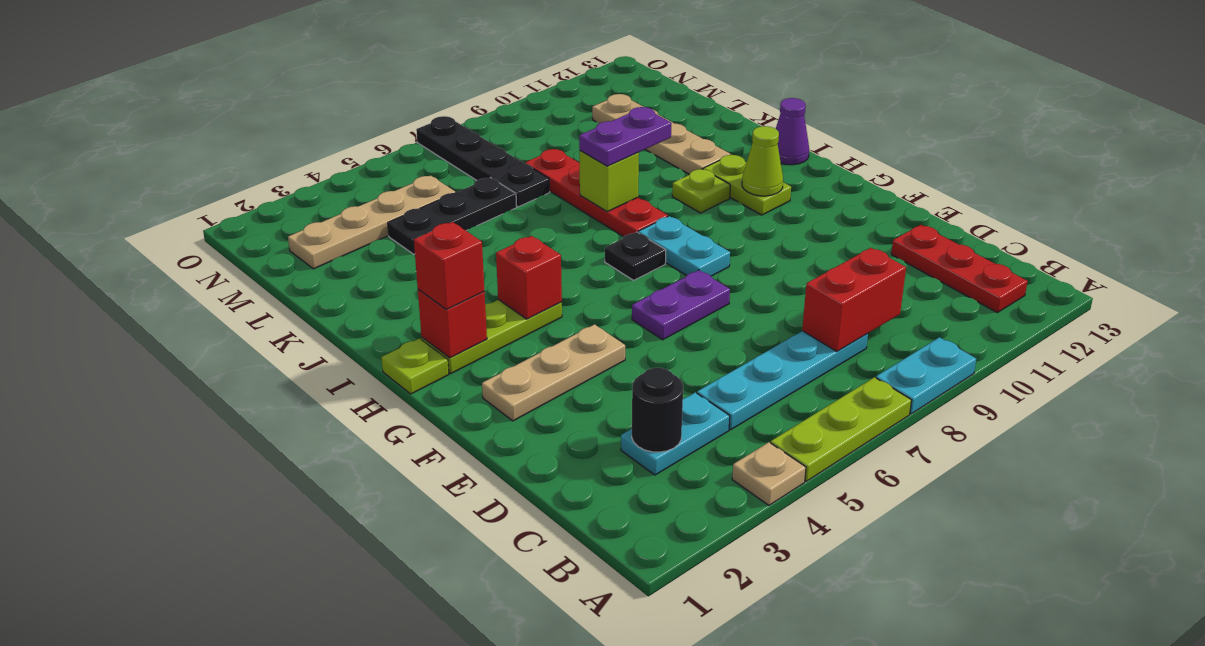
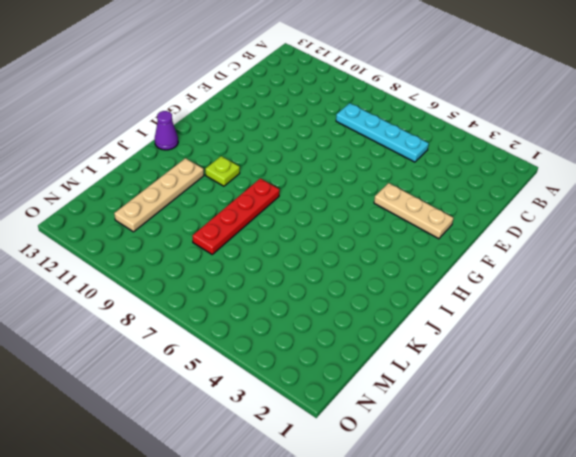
none -> tan plate A4 level 1
none -> lime plate A5:A7 level 1
none -> cyan plate A8:A9 level 1

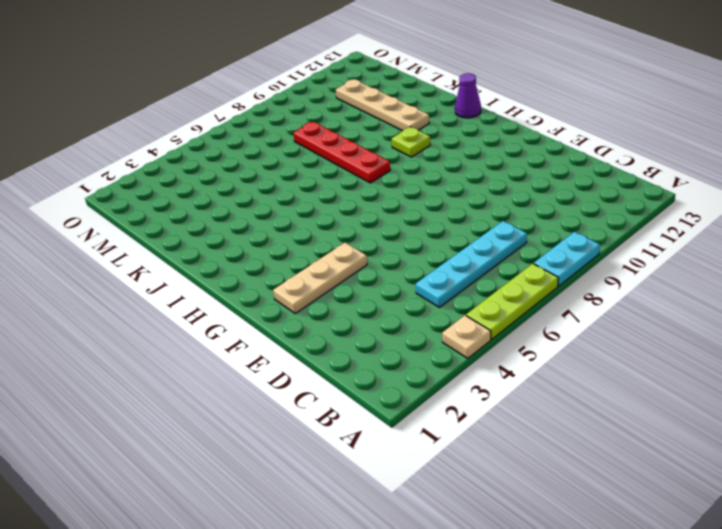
none -> red plate B12:D12 level 1
none -> cyan plate C3:C4 level 1
none -> purple plate F6:F7 level 1

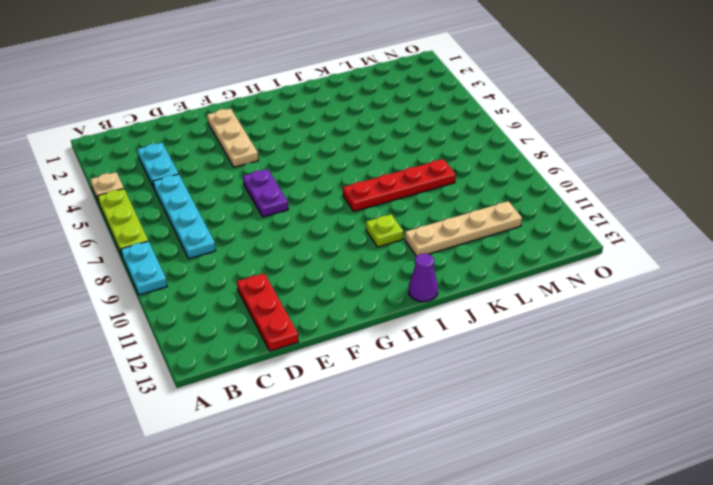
red plate D11:D13 level 1 -> red plate B12:D12 level 1
none -> cyan plate G8:H8 level 1
none -> lime plate H1 level 1
none -> lime plate H2:H4 level 1

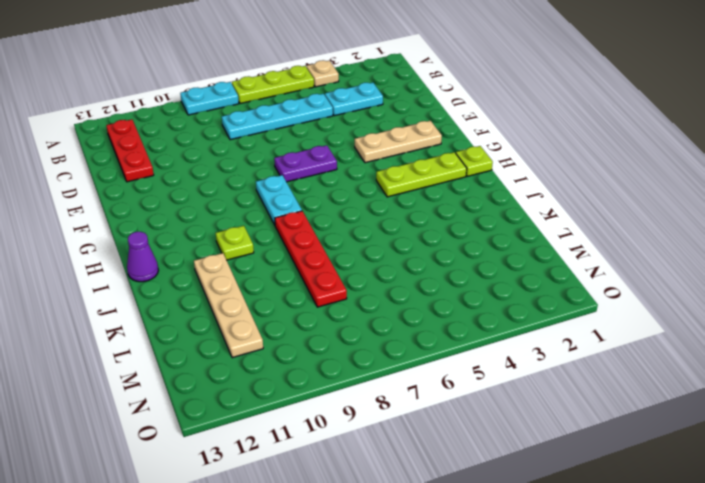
none -> black plate H7 level 1
none -> lime plate H11:I11 level 1
none -> black plate L4:L6 level 1

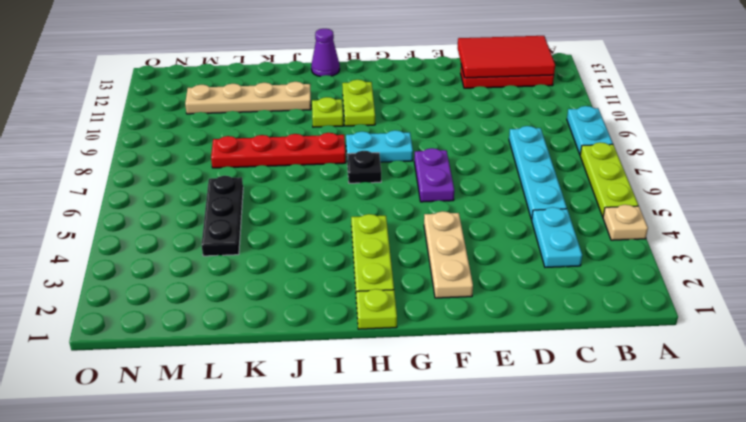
red tile B12:D13 level 2 -> none
lime plate H10:H11 level 1 -> lime plate H11:I11 level 1
none -> black plate L7:O7 level 1
none -> tan plate M2:M5 level 1
none -> black round brick C3 level 2

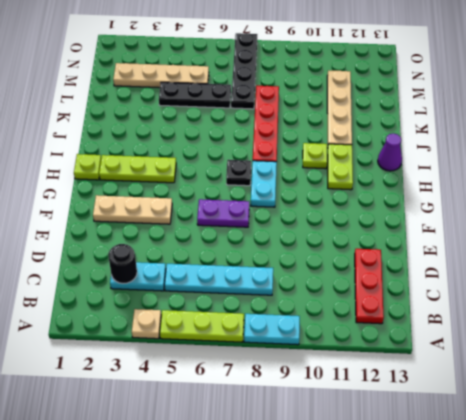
none -> red brick C8:C9 level 2
none -> red brick H2 level 2
none -> red brick H4 level 2

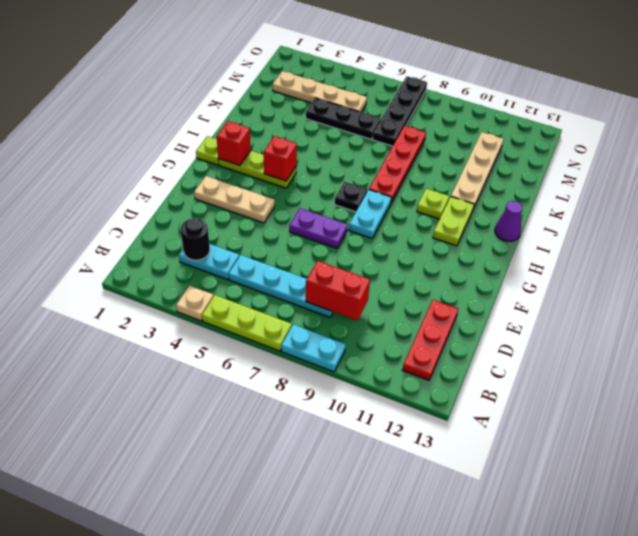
none -> lime cone H11 level 2
none -> lime brick J8 level 2
none -> red brick H2 level 3

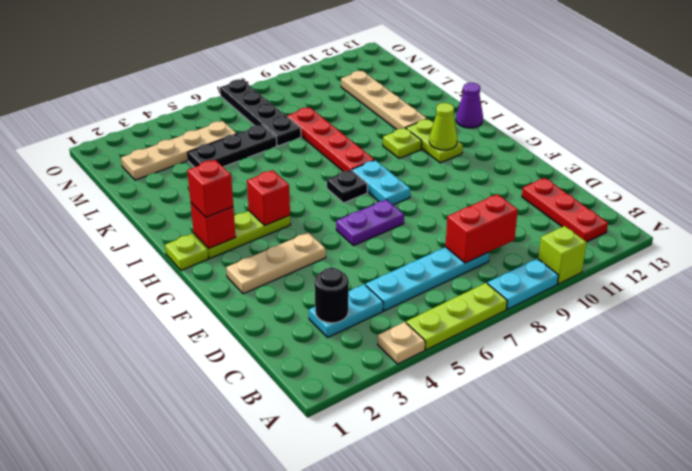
lime brick A10 level 1 -> lime brick J8 level 2
none -> purple plate J8:J9 level 3

